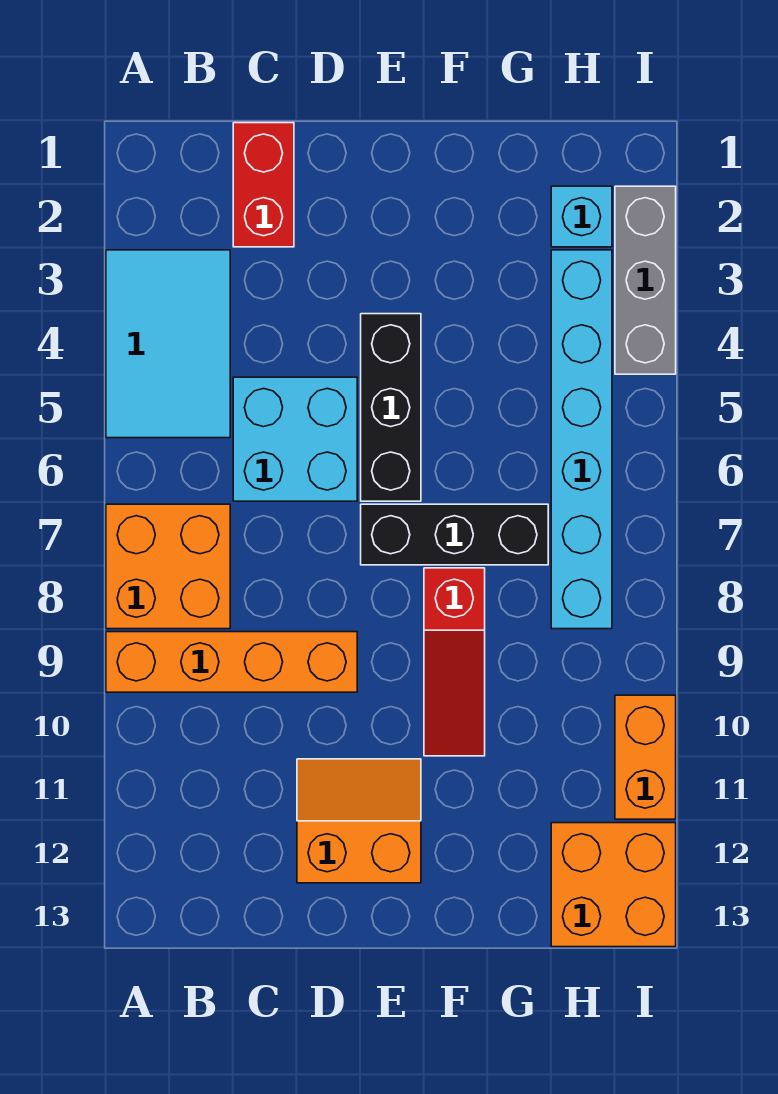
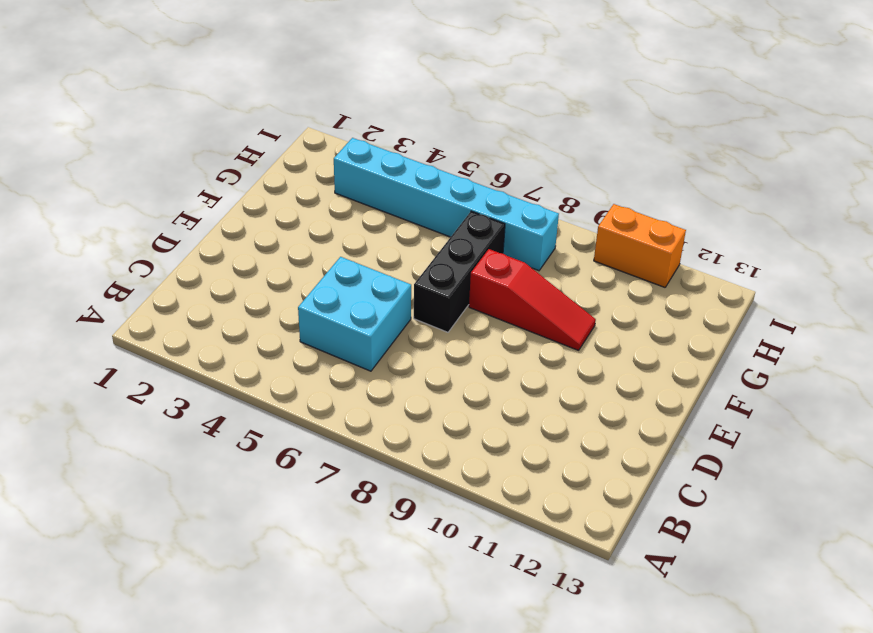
none -> cyan tile A3:B5 level 1
none -> orange brick A7:B8 level 1
none -> orange brick A9:D9 level 1

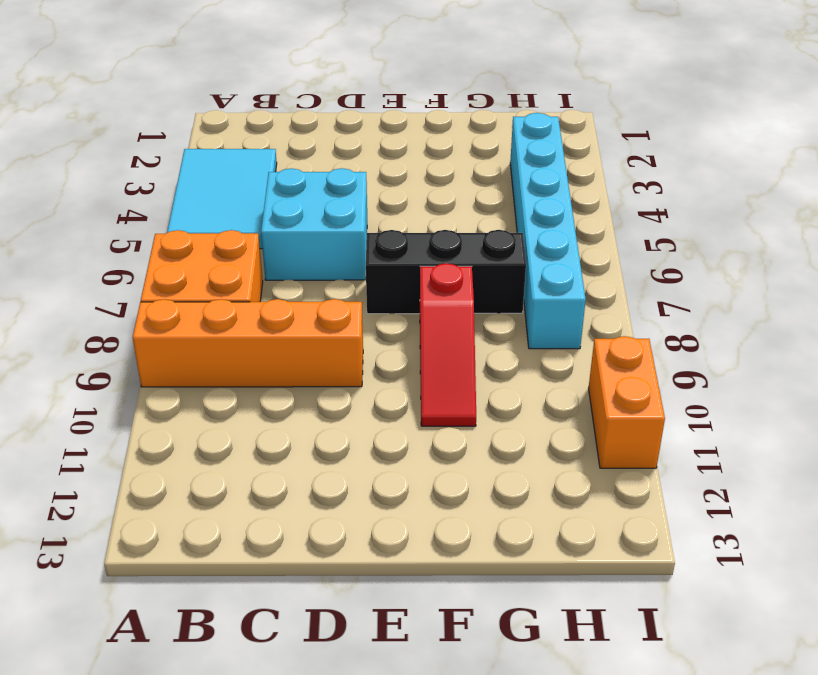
none -> red brick C1:C2 level 1
none -> orange slope D11:E12 level 1 top 12
none -> black brick E4:E6 level 1

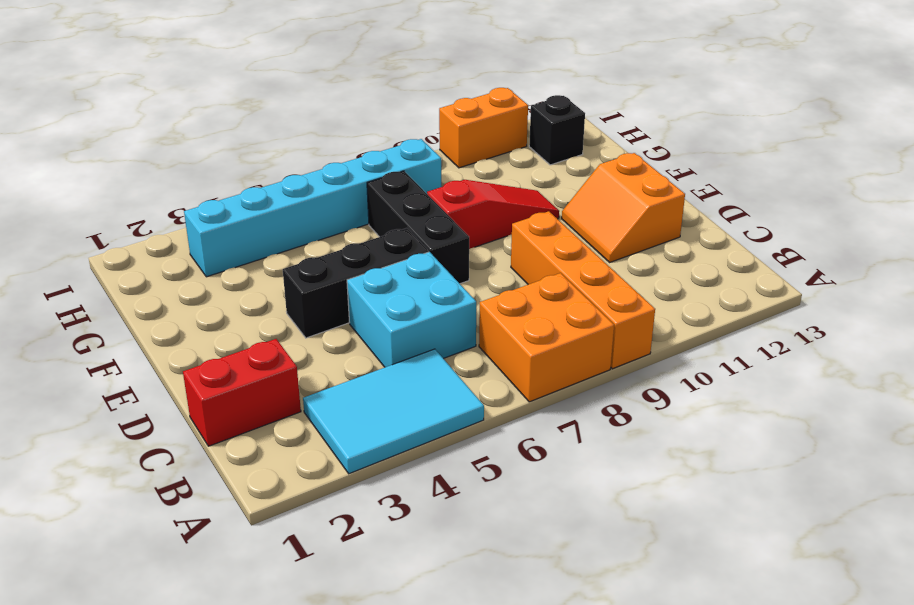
black brick H12 level 1 -> orange brick H12:I13 level 1
none -> cyan brick H2 level 1
none -> grey brick I2:I4 level 1

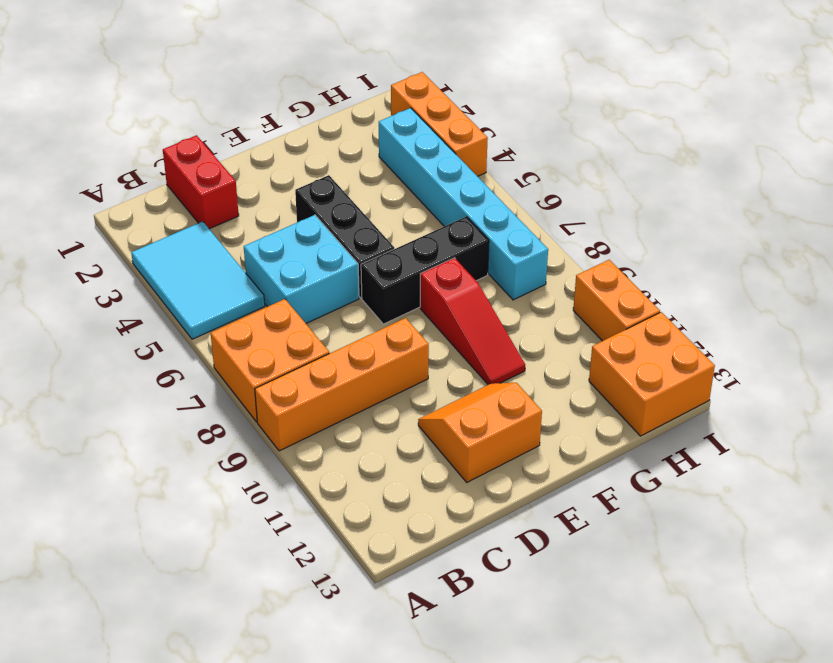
orange brick I2:I4 level 1 -> grey brick I2:I4 level 1
none -> cyan brick H2 level 1

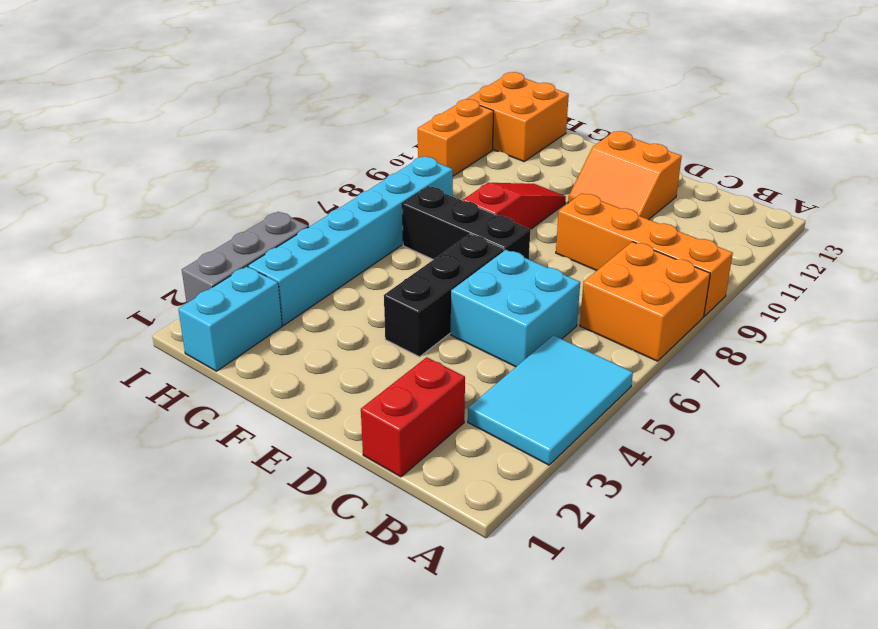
cyan brick H1:H2 level 1 -> cyan brick H2 level 1

